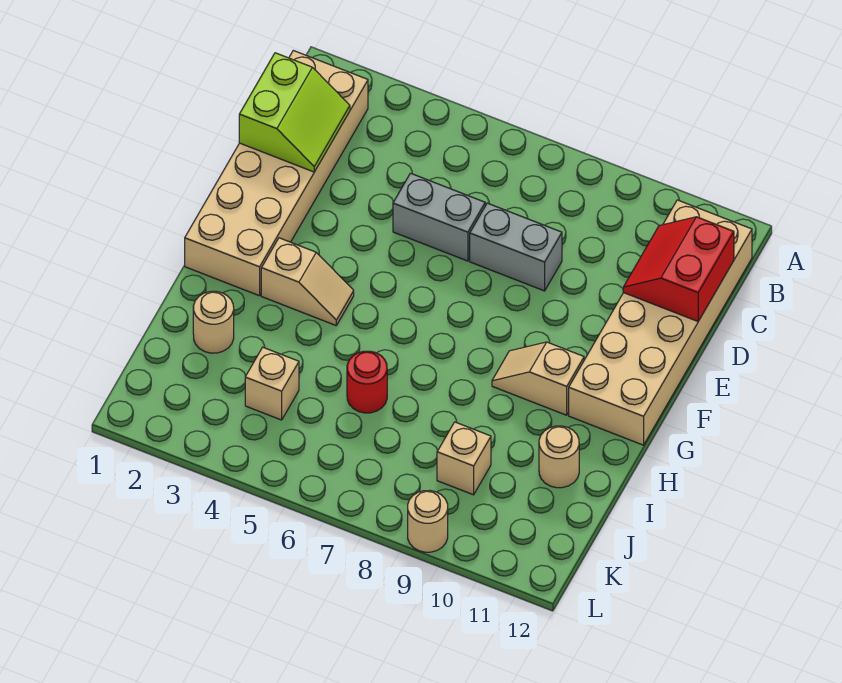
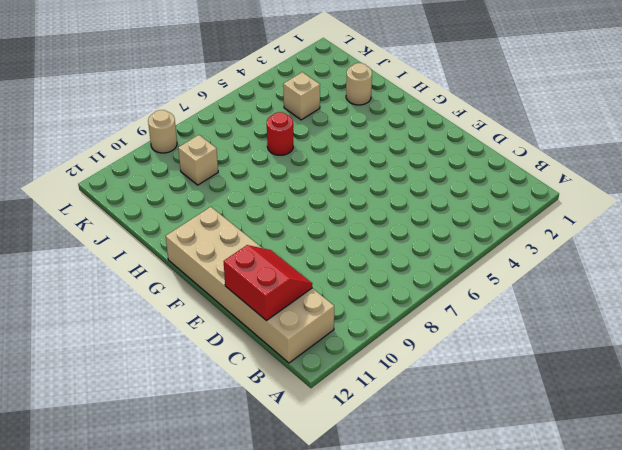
none -> tan brick B1:G2 level 1
none -> grey brick D5:D6 level 1
none -> grey brick D7:D8 level 1

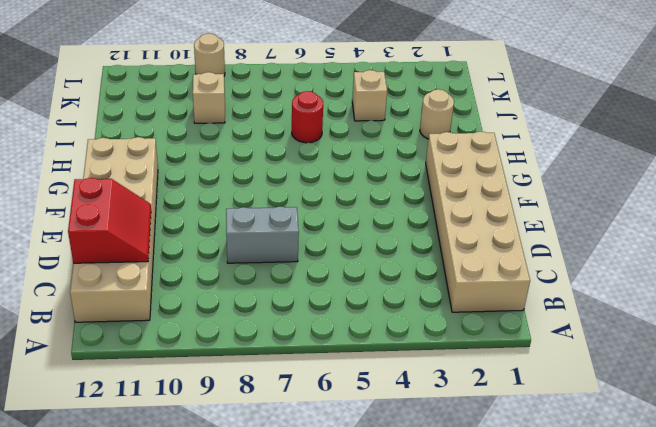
none -> grey brick D5:D6 level 1
none -> tan slope G3:G4 level 1 top 3
none -> tan slope G9:G10 level 1 top 10

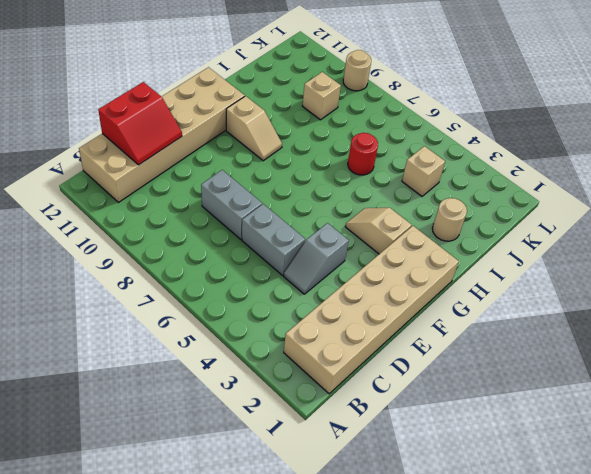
grey slope D4:E4 level 1 top E -> none
none -> tan round brick I11 level 1
none -> lime slope C1:D2 level 2 top 1

